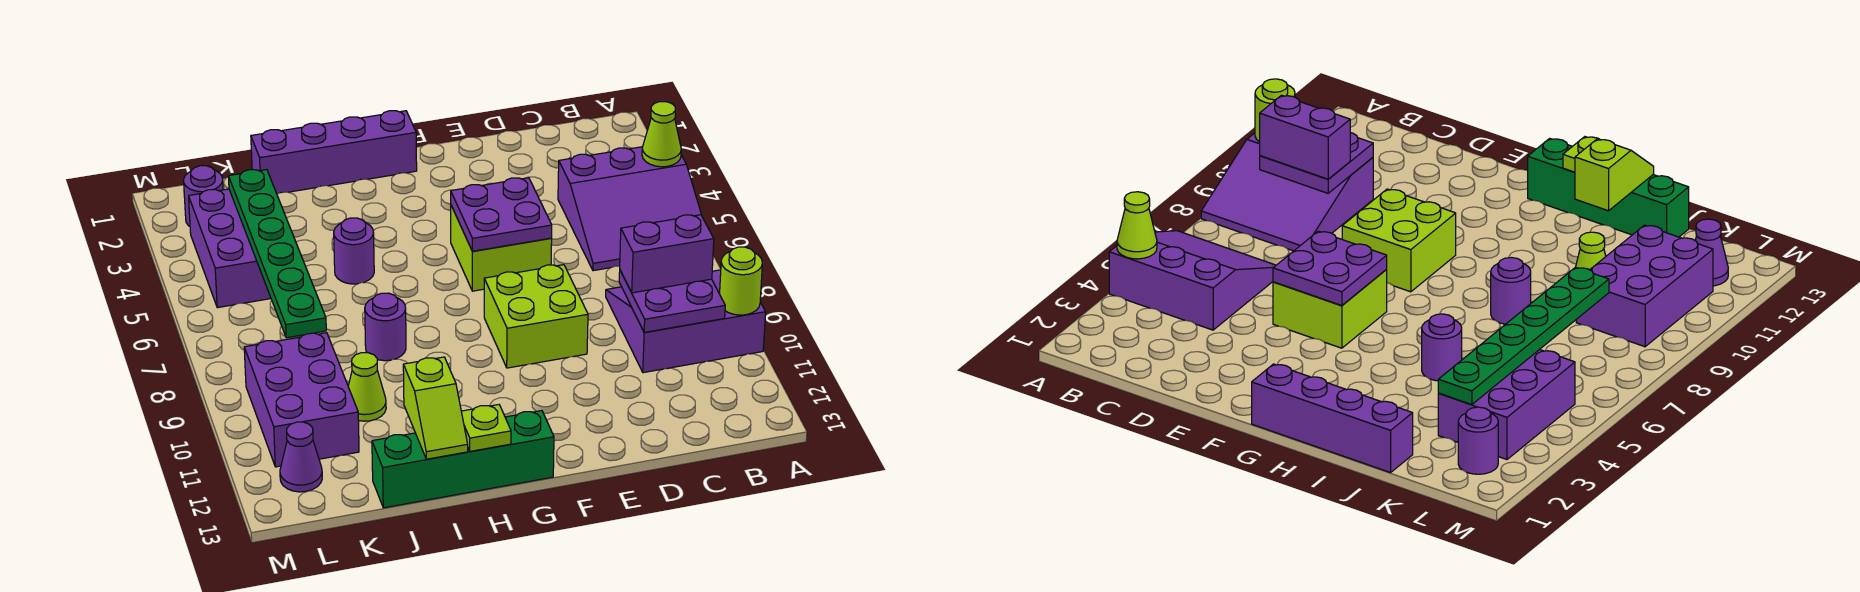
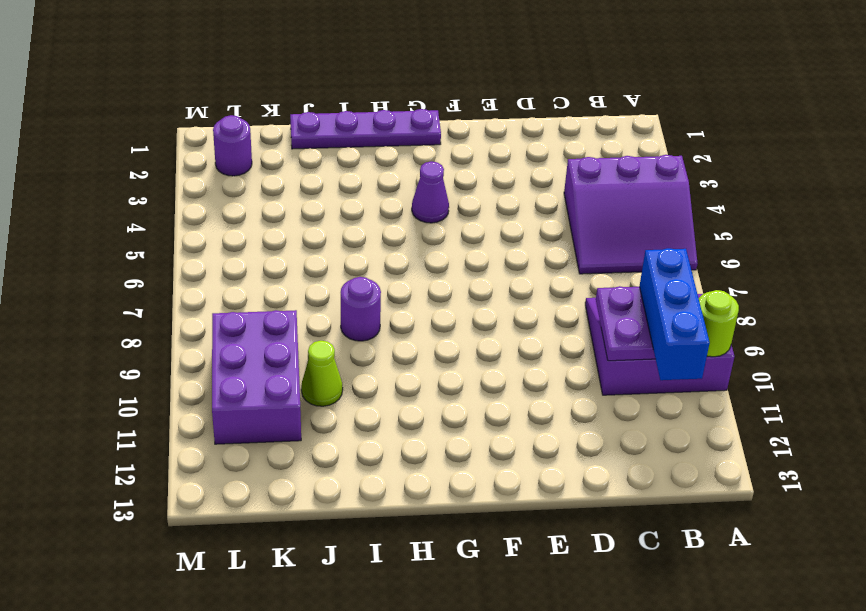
blue brick B9:B11 level 3 -> purple brick B9:C9 level 3
purple plate G1:J1 level 1 -> purple brick G1:J1 level 1
purple cone G4 level 1 -> purple cone L12 level 1
none -> lime brick E5:F6 level 1
none -> lime brick E8:F9 level 1
none -> green brick G13:J13 level 1

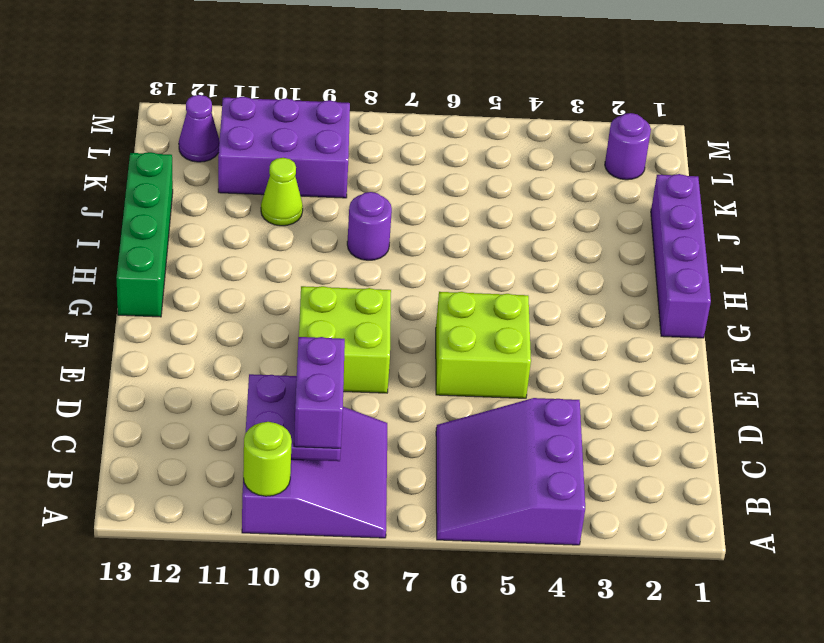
none -> purple round brick I5 level 1
none -> purple brick K3:L5 level 1
none -> lime cone A4 level 2

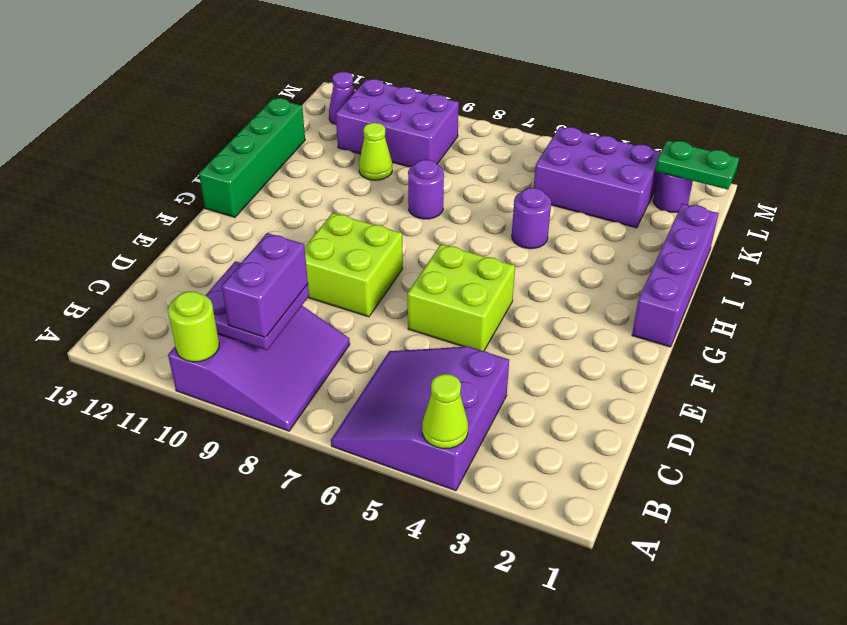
green plate L1:L2 level 2 -> none
none -> purple plate E5:F6 level 2
none -> lime plate H13 level 2
none -> lime slope I12:I13 level 2 top 12

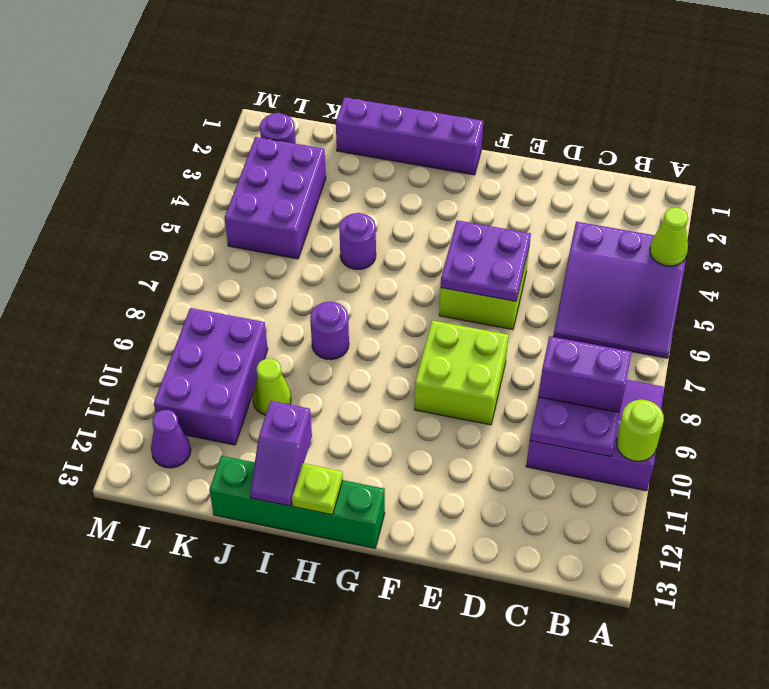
purple slope I12:I13 level 2 top 12 -> lime slope I12:I13 level 2 top 12
none -> green plate K3:K8 level 2

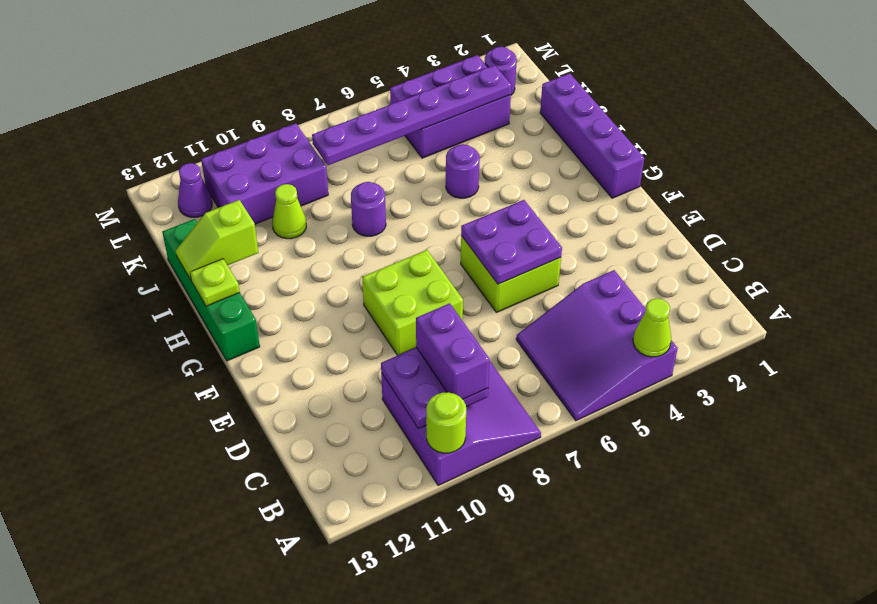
purple plate K3:K8 level 2 -> green plate K3:K8 level 2

